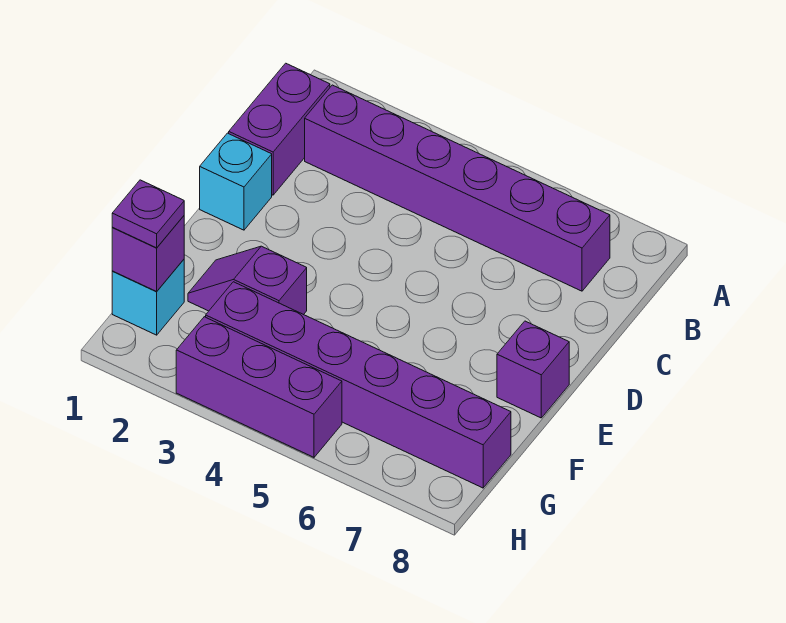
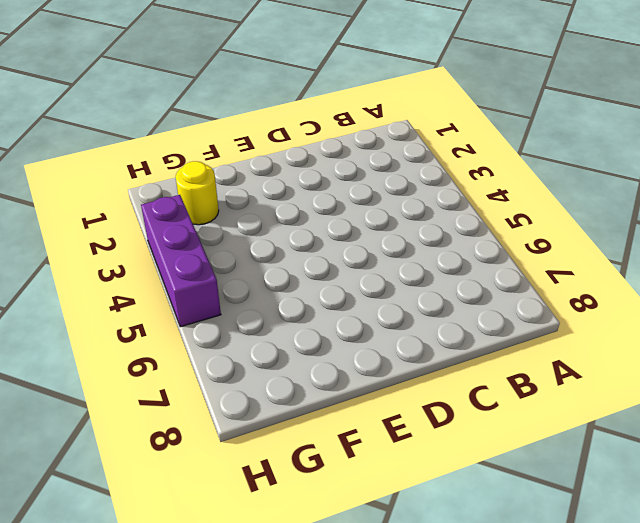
yellow round brick G2 level 1 -> none
none -> purple brick B1:C1 level 1
none -> purple brick B2:B7 level 1

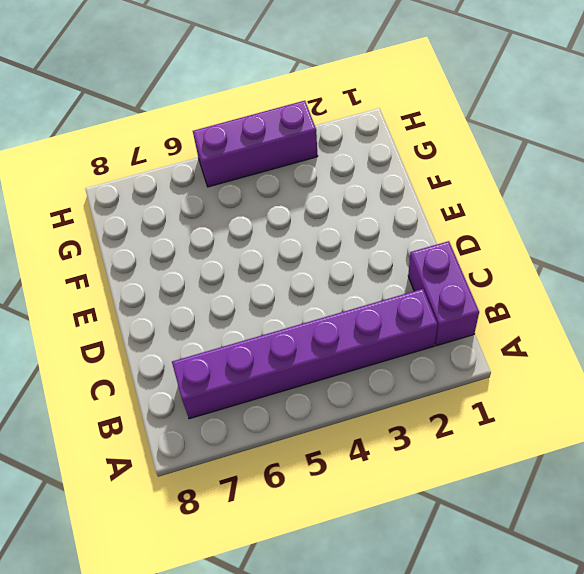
none -> cyan brick D1 level 1
none -> purple brick E8 level 1

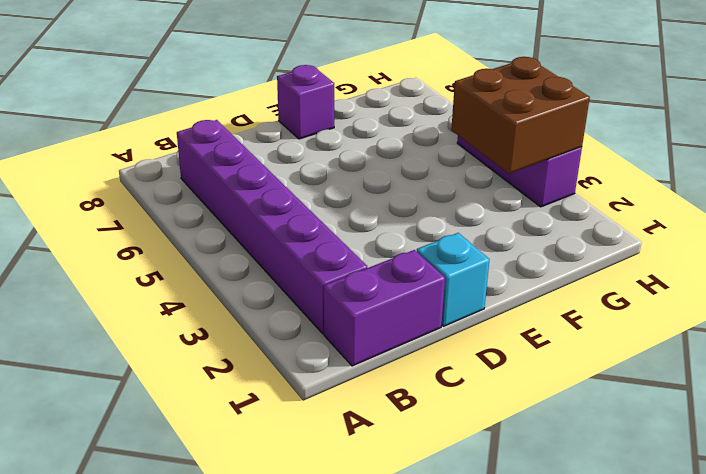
brown brick G3:H4 level 2 -> none
none -> purple slope F2:F3 level 1 top 3
none -> cyan brick G1 level 1

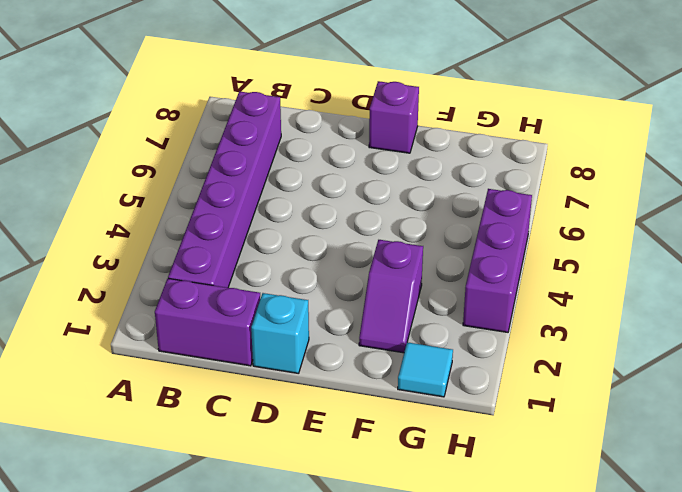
cyan tile G1 level 1 -> cyan brick G1 level 1
none -> purple brick G3:G8 level 1
none -> purple brick G1 level 2

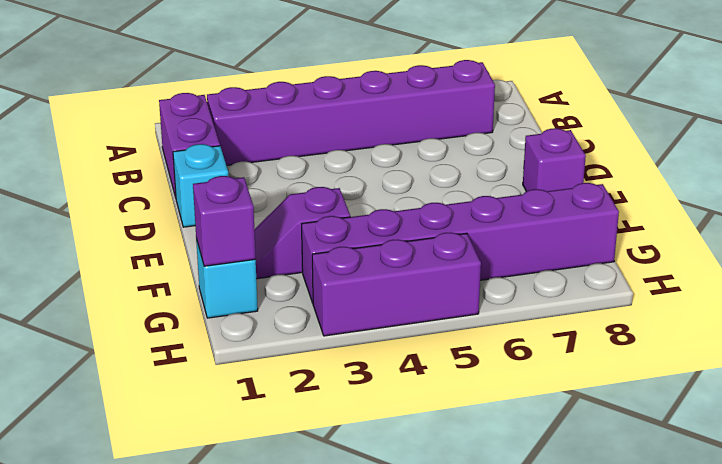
none -> purple plate G1 level 3

